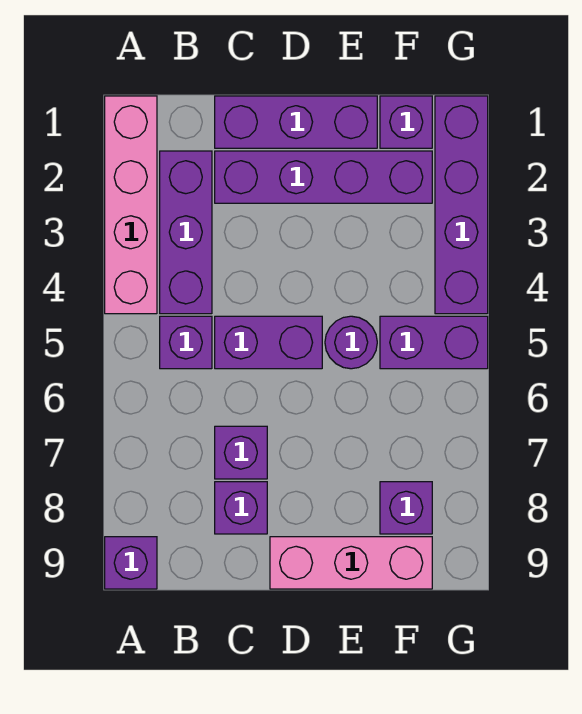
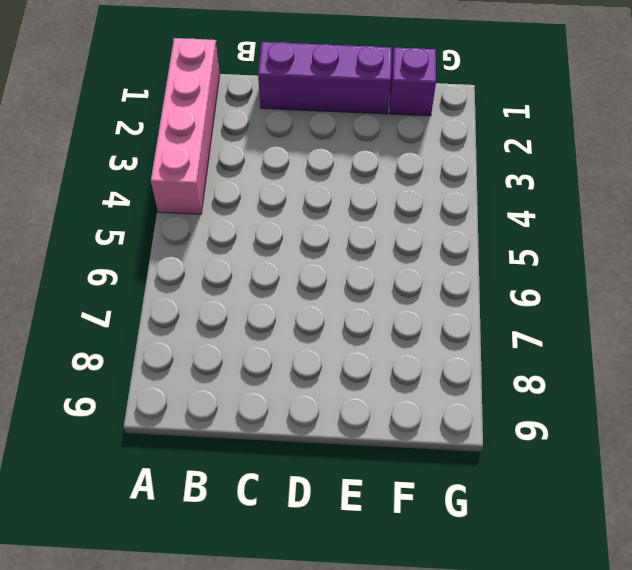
none -> purple brick A9 level 1
none -> purple brick B2:B4 level 1
none -> purple brick B5 level 1

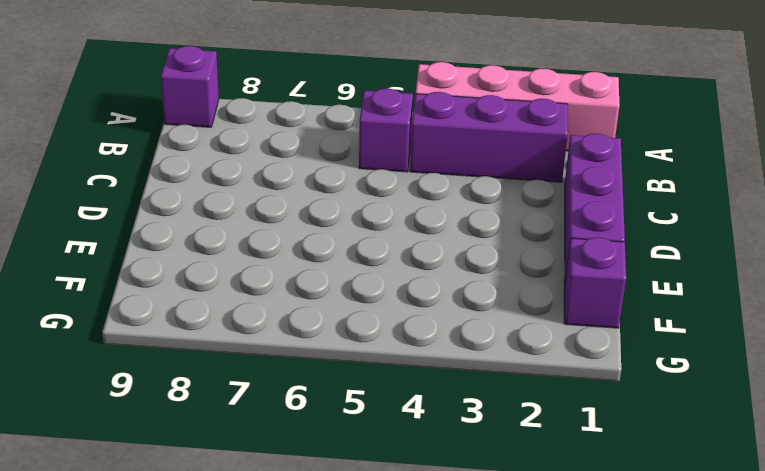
none -> purple brick C2:F2 level 1
none -> purple brick C5:D5 level 1
none -> purple brick C7 level 1

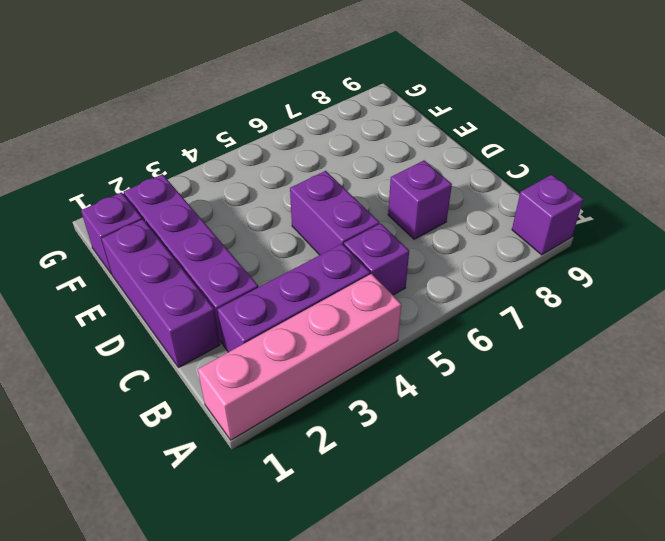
none -> purple brick C8 level 1
none -> pink brick D9:F9 level 1
none -> purple round brick E5 level 1

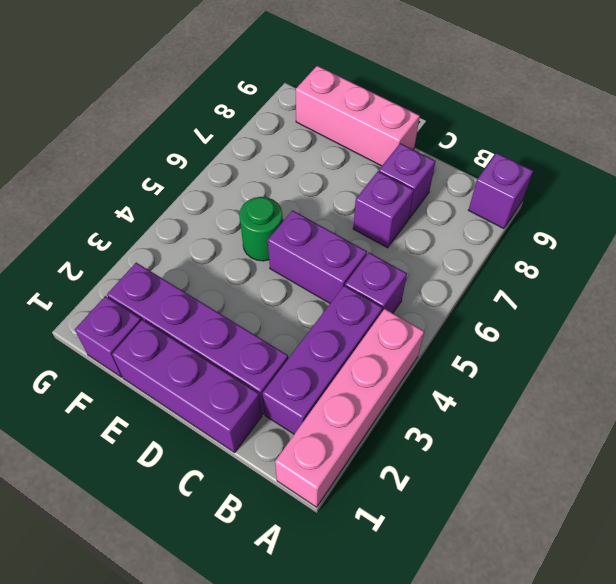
green round brick E5 level 1 -> purple round brick E5 level 1
none -> purple brick F5:G5 level 1
none -> purple brick F8 level 1
none -> purple brick G1:G4 level 1

